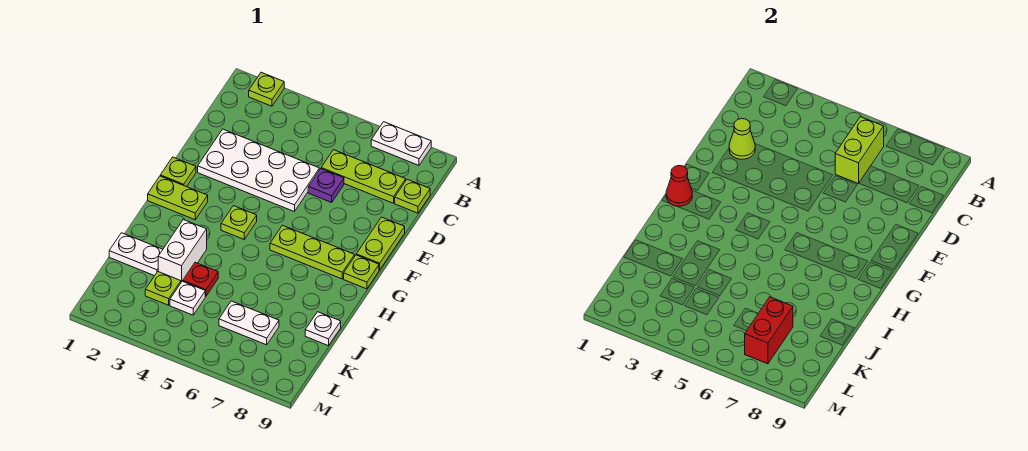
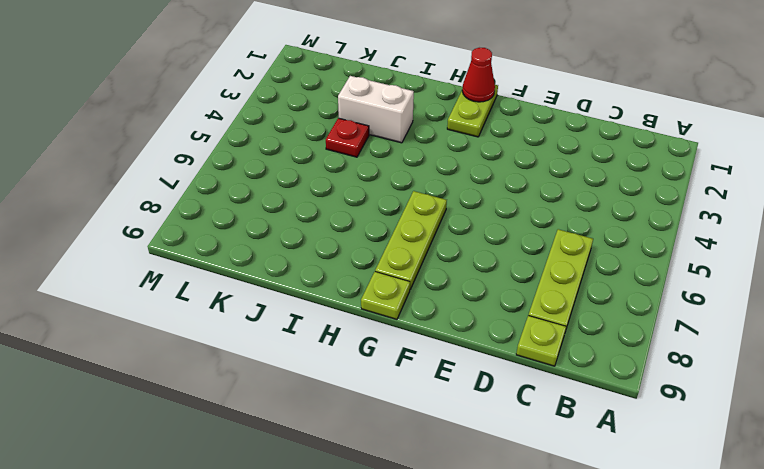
none -> lime plate A2 level 1
none -> white plate A7:A8 level 1
none -> white plate D2:E5 level 1

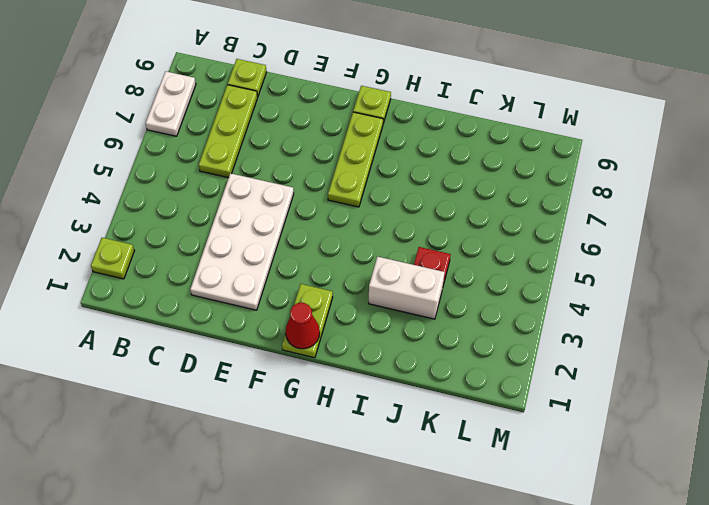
none -> purple plate D6 level 1
none -> lime plate E9:F9 level 1
none -> lime plate F1 level 1

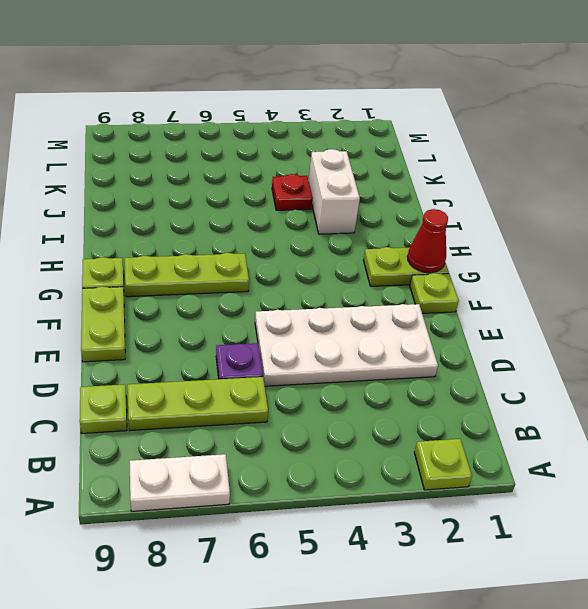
none -> lime plate G4 level 1
none -> white plate J1:J2 level 1
none -> white plate J9 level 1

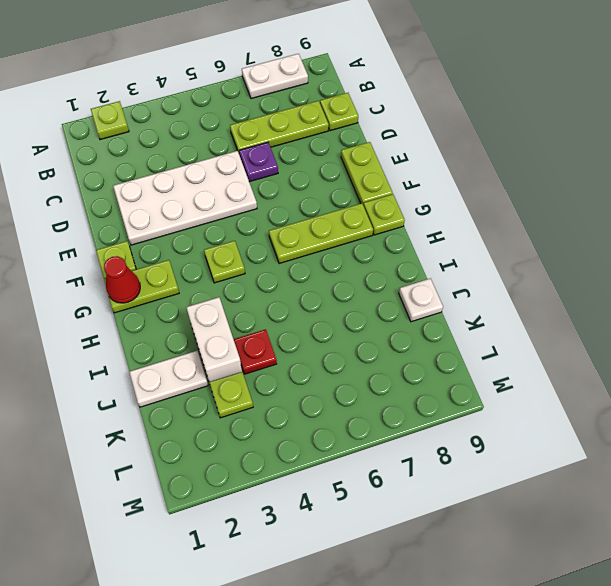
none -> white plate K4 level 1
none -> white plate K6:K7 level 1
none -> lime brick B6:C6 level 2

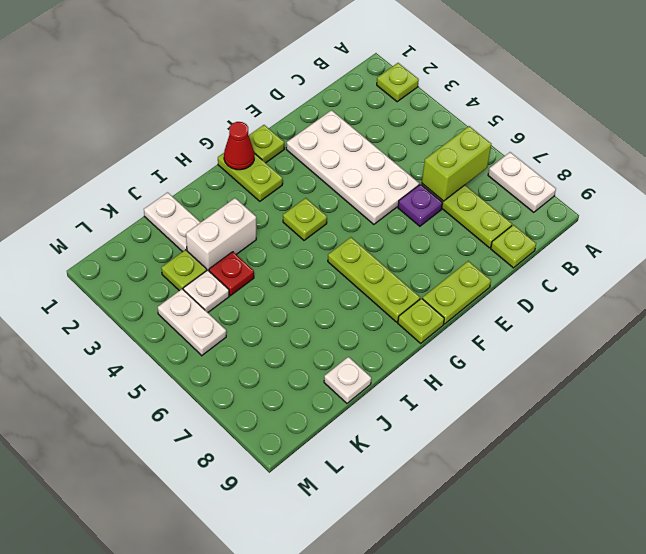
white plate L4:L5 level 1 -> white plate K6:K7 level 1
none -> lime cone D2 level 2
none -> red brick K7:L7 level 2

